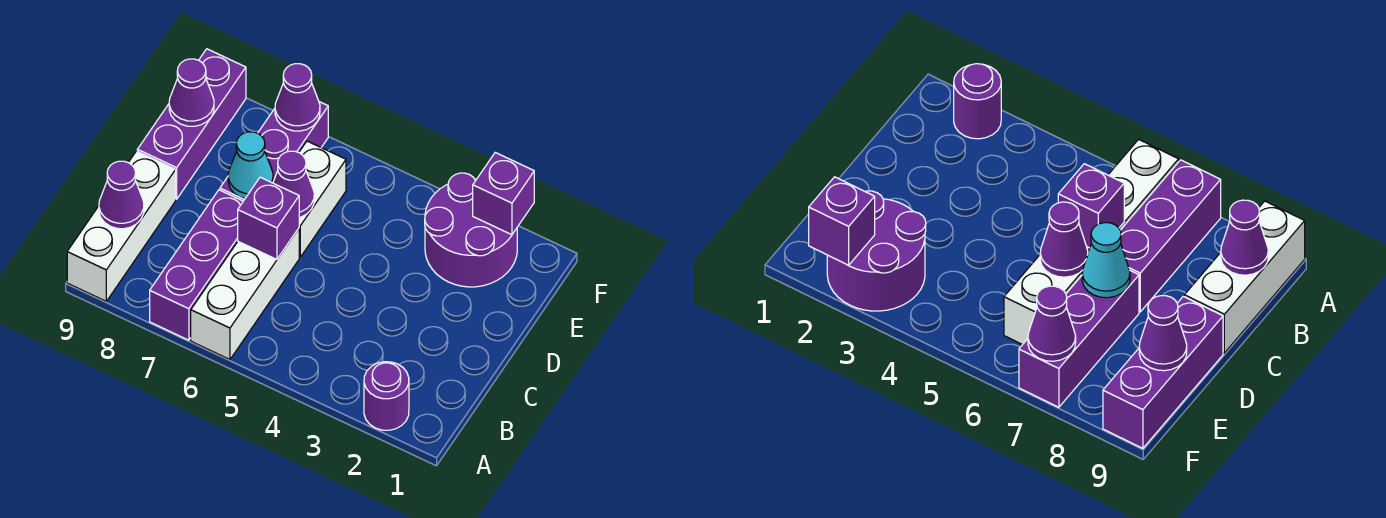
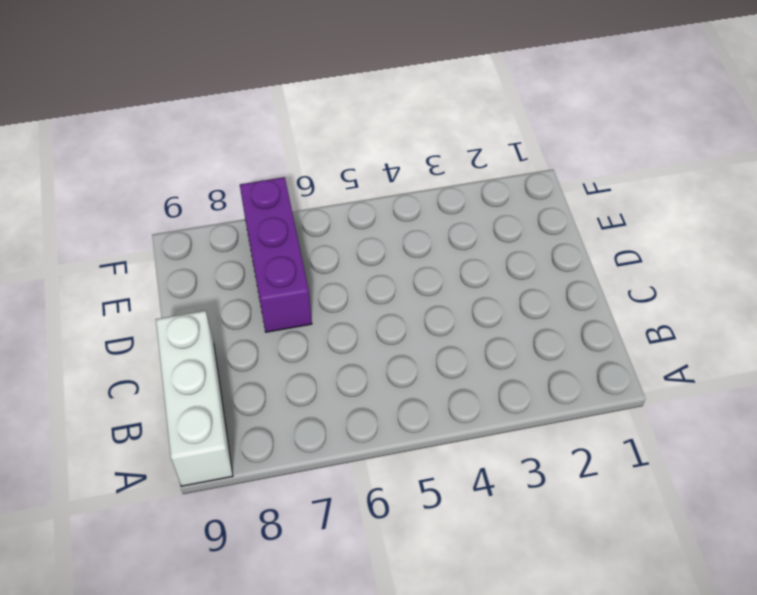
none -> purple round brick A2 level 1
none -> white brick A6:C6 level 1
none -> purple brick A7:C7 level 1

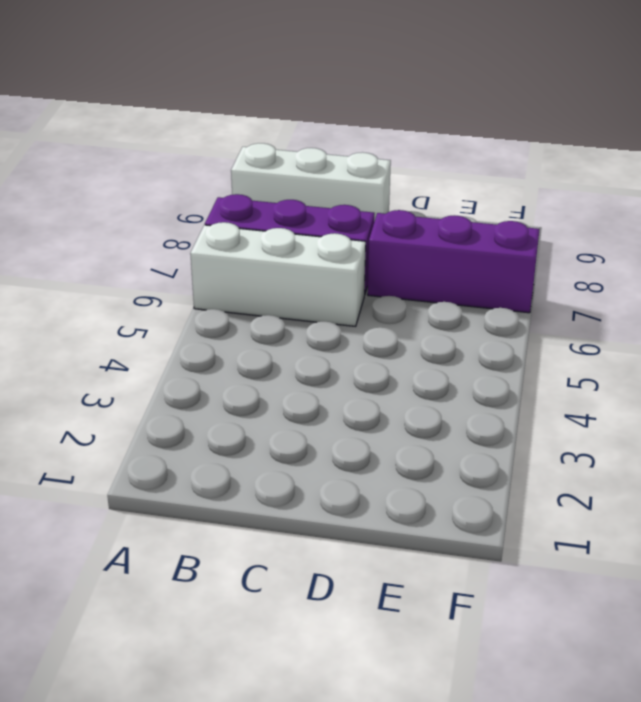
none -> purple round brick A2 level 1
none -> white brick D6:E6 level 1
none -> purple brick D9:F9 level 1

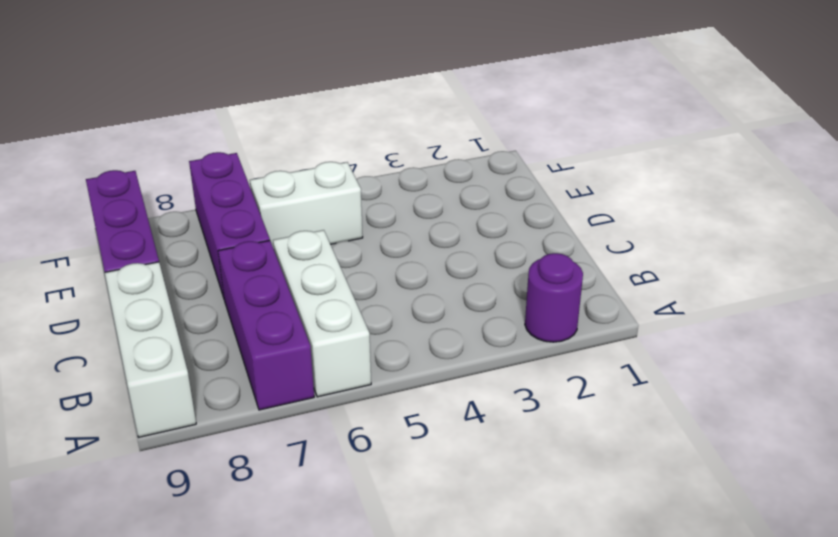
white brick E5:E6 level 1 -> white brick D6:E6 level 1
none -> purple round brick E2:F3 level 1
none -> purple cone B9 level 2
none -> purple brick C6 level 2

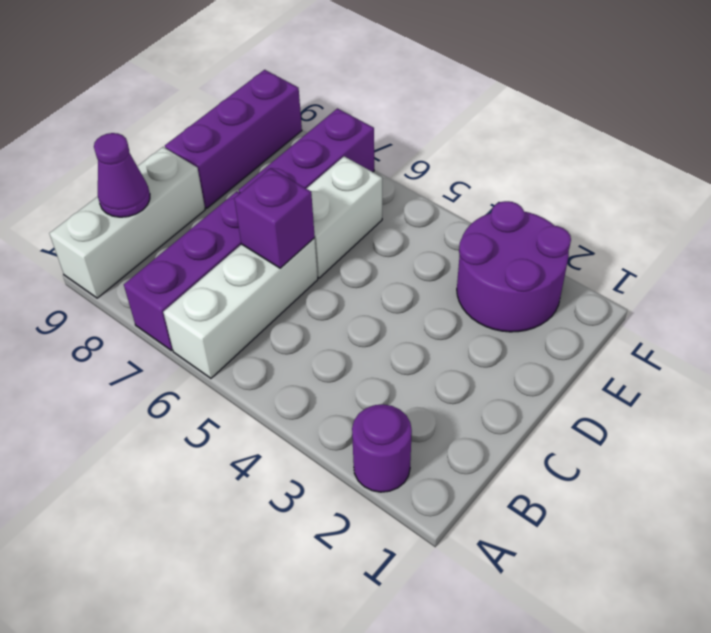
none -> purple cone D6 level 2
none -> cyan cone D7 level 2
none -> purple cone E9 level 2

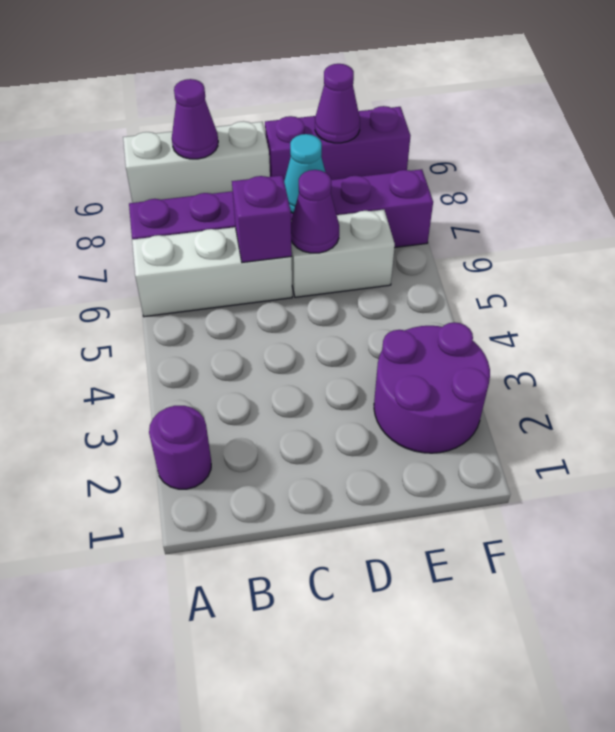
none -> purple brick F2 level 2
none -> purple cone F7 level 2

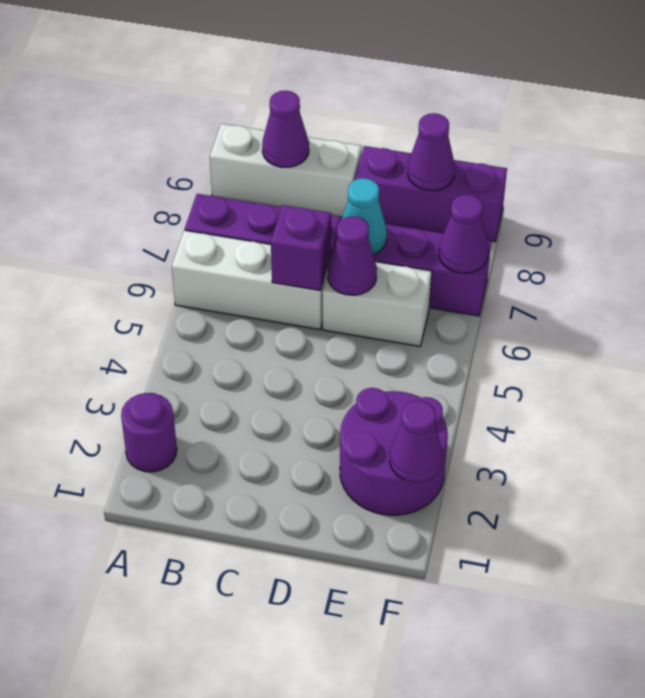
purple cone F2 level 2 -> purple brick F2 level 2

